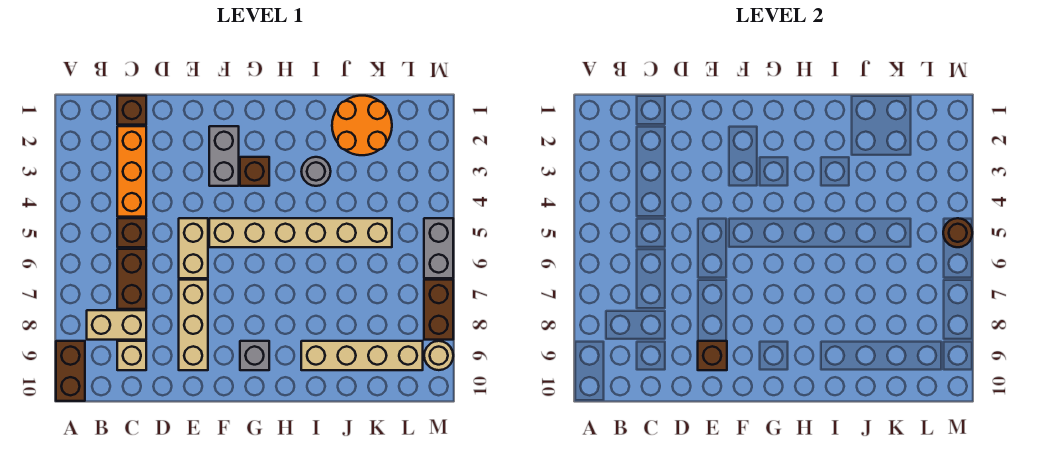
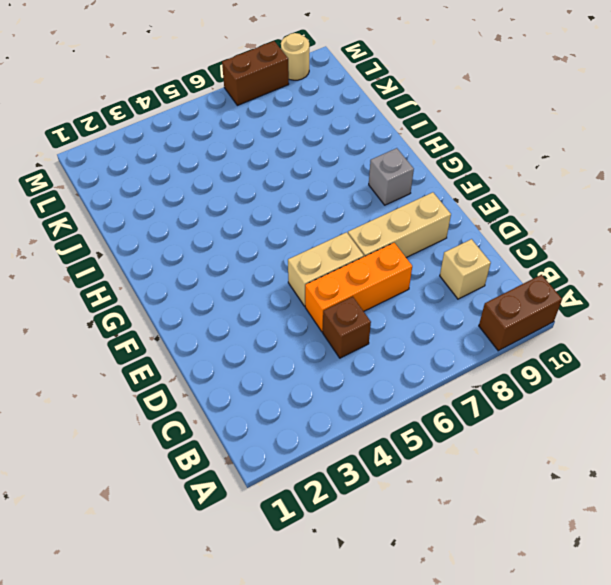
orange brick D5:D7 level 1 -> orange brick C2:C4 level 1
none -> tan brick B8:C8 level 1
none -> brown brick C1 level 1
none -> brown brick C6:C7 level 1

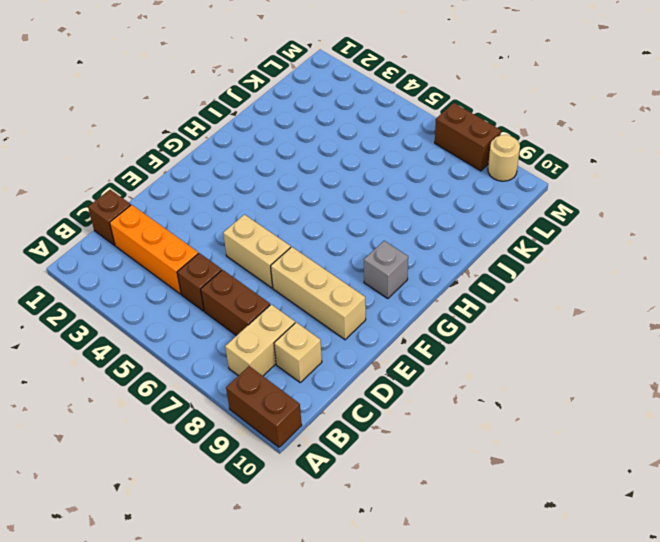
none -> grey brick F2:F3 level 1
none -> tan brick F5:K5 level 1
none -> brown brick G3 level 1

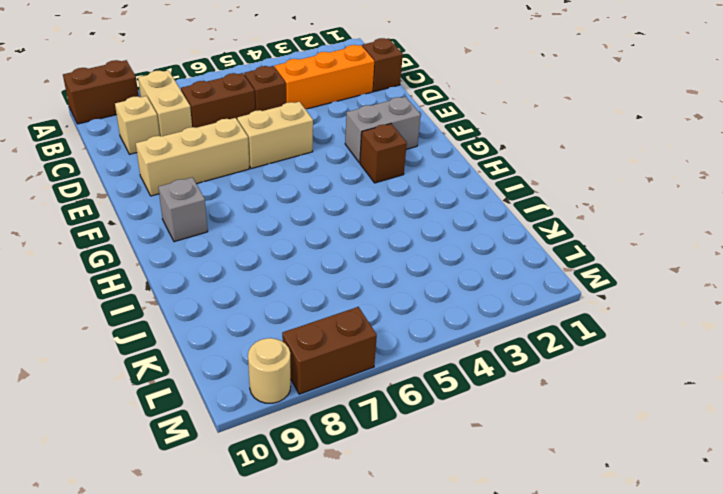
none -> tan brick F5:K5 level 1
none -> grey round brick I3 level 1
none -> tan brick I9:L9 level 1

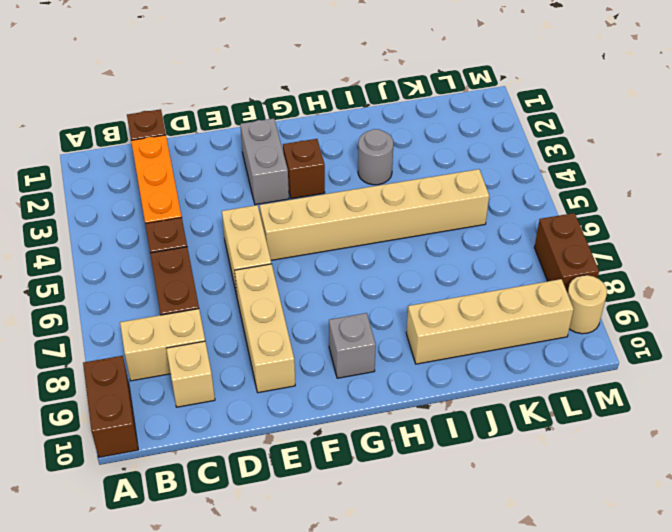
none -> orange round brick J1:K2 level 1
none -> grey brick M5:M6 level 1
none -> brown brick E9 level 2

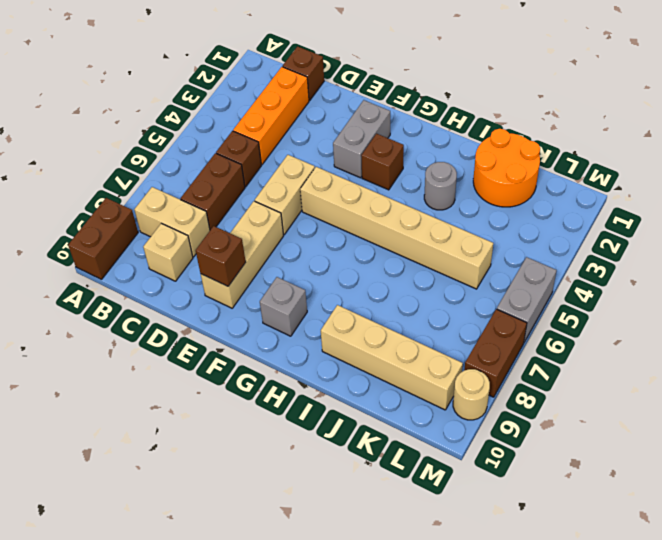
none -> brown round brick M5 level 2

